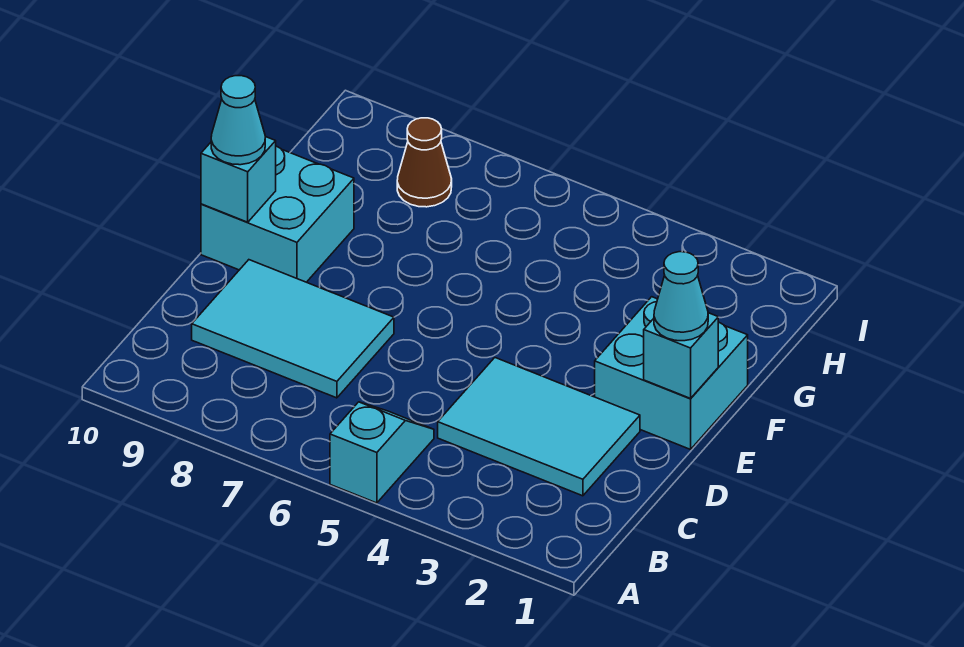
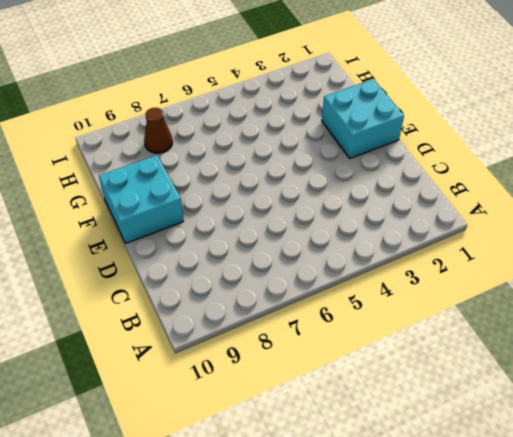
none -> cyan slope A5:B5 level 1 top A
none -> cyan tile C2:D4 level 1

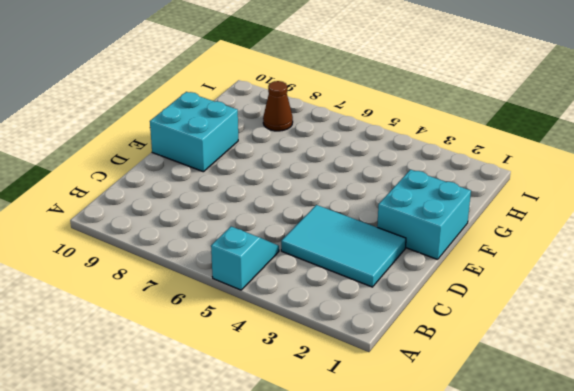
none -> cyan tile C7:D9 level 1
none -> cyan brick E1 level 2

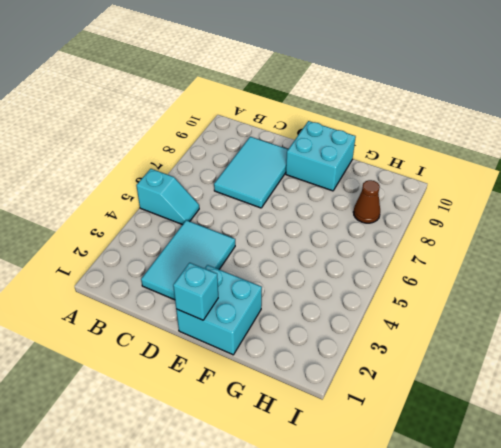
none -> cyan brick E10 level 2
none -> cyan cone E1 level 3

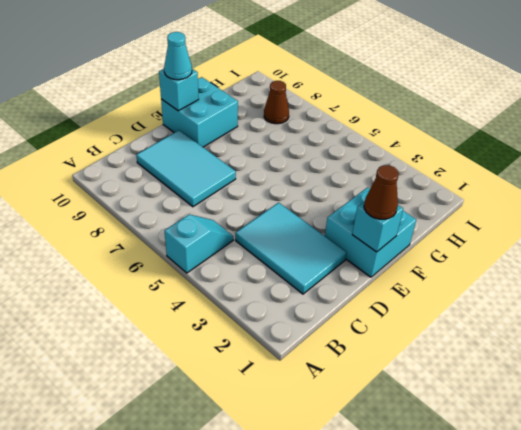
brown cone E1 level 3 -> cyan cone E1 level 3

